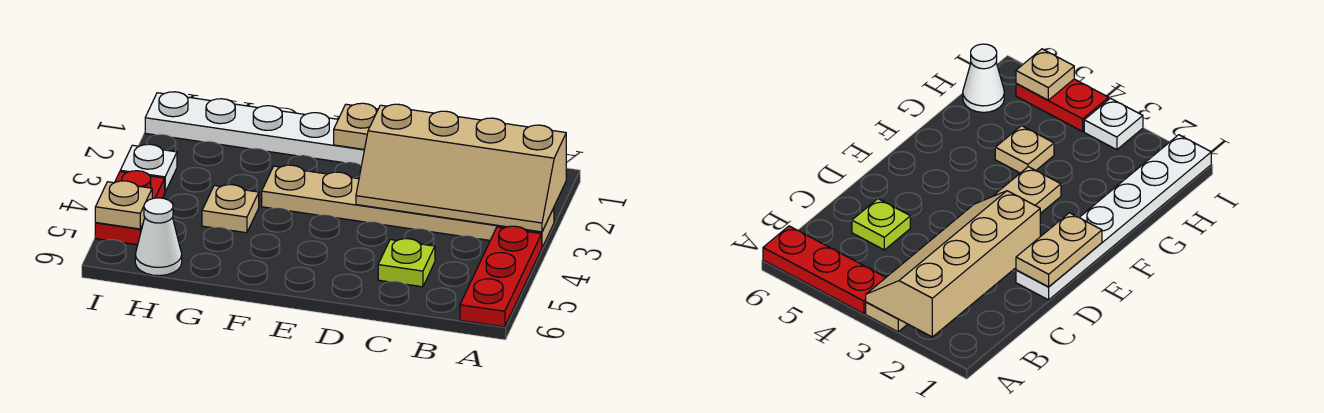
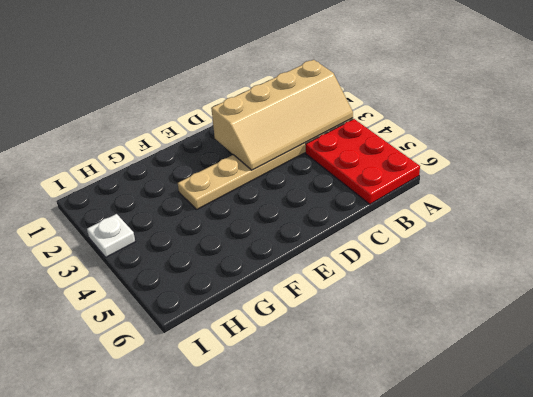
red plate A4:B6 level 1 -> red plate A4:A6 level 1
none -> lime plate C5 level 1
none -> white plate D1:I1 level 1

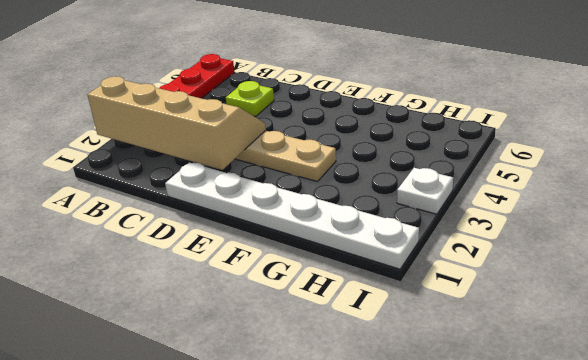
none -> tan plate G4 level 1
none -> white cone H6 level 1

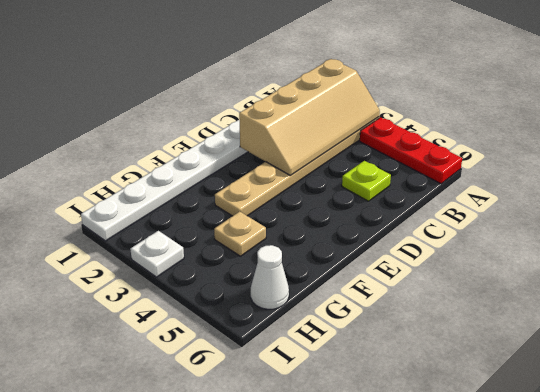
none -> red plate I4:I5 level 1
none -> tan plate D1:E1 level 2

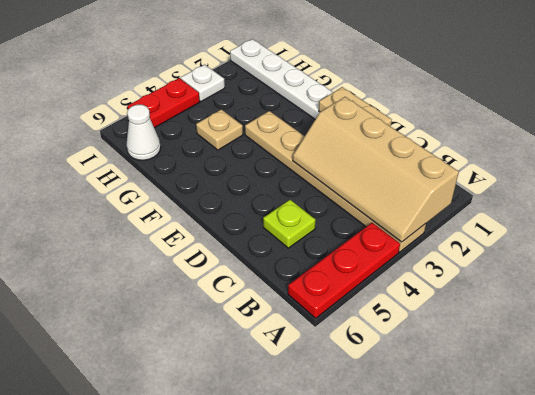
none -> tan plate I5 level 2

